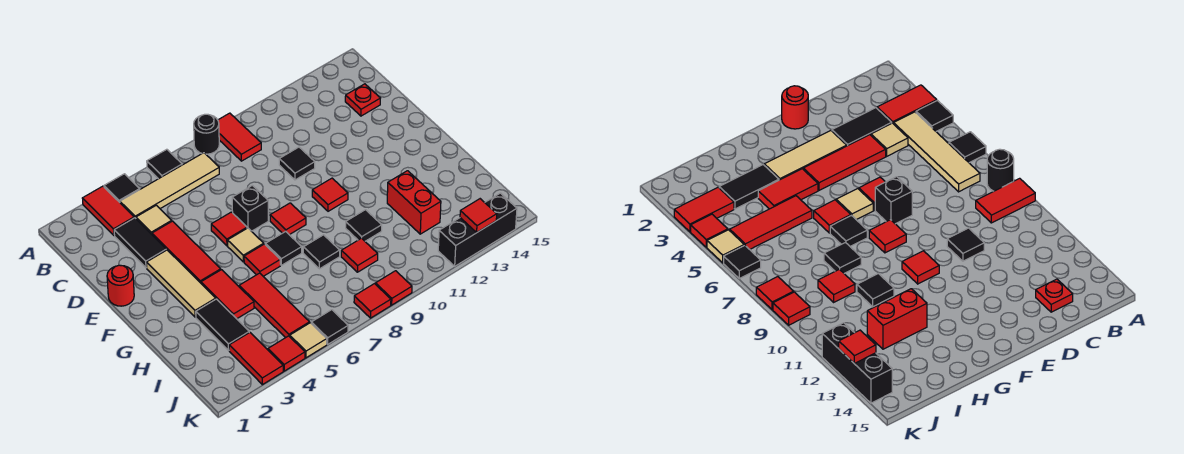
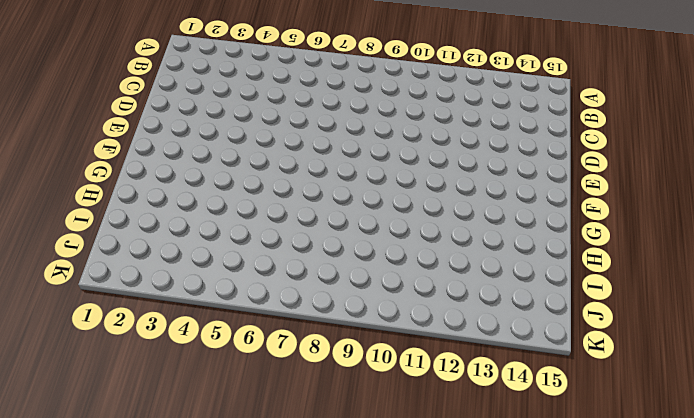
none -> red tile A3:B3 level 1
none -> black tile A4 level 1
none -> black tile A6 level 1
none -> black round brick A8 level 1

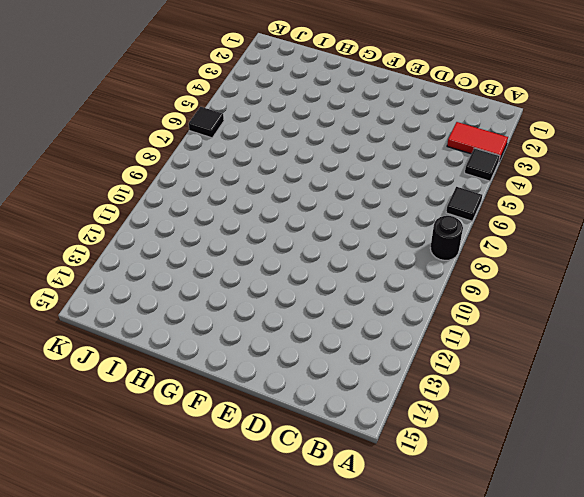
none -> red tile A9:B9 level 1
none -> tan tile B4:B7 level 1
none -> black tile C3:D3 level 1
none -> tan tile C4 level 1

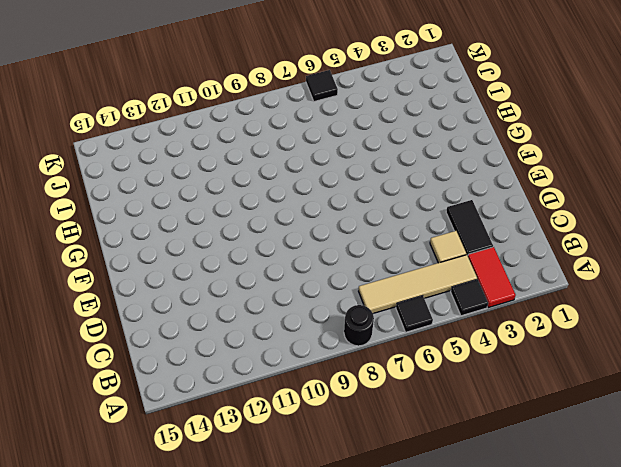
none -> red tile A9:B9 level 1
none -> red plate C14 level 1
none -> red tile D4:F4 level 1
none -> black tile D10 level 1

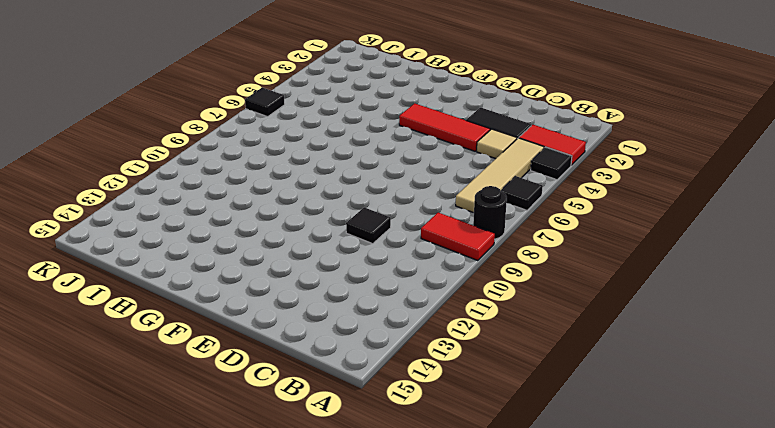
none -> red plate C14 level 1
none -> red round brick E1 level 1
none -> tan tile E3:G3 level 1
none -> red tile E6 level 1

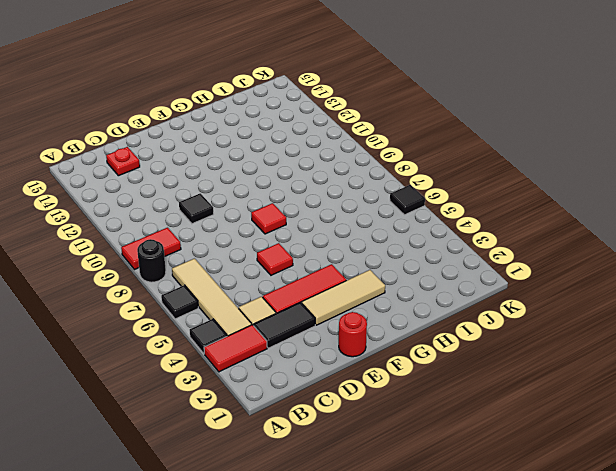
none -> black brick E7 level 1
none -> tan tile F6 level 1
none -> red tile F10 level 1
none -> red tile G4:H4 level 1

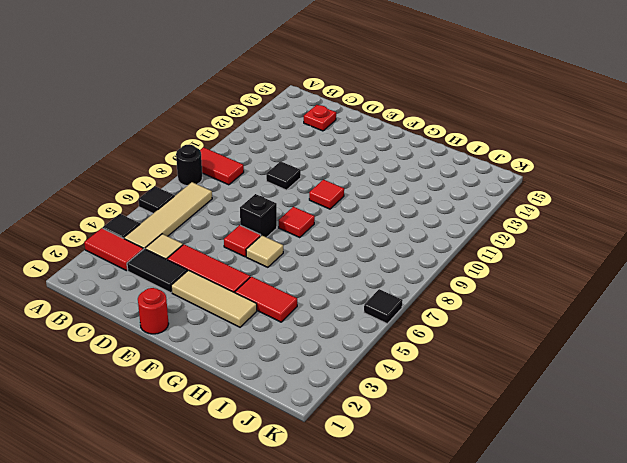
none -> red tile G6 level 1
none -> black tile G7 level 1
none -> black tile H3:I3 level 1
none -> red tile H5:J5 level 1

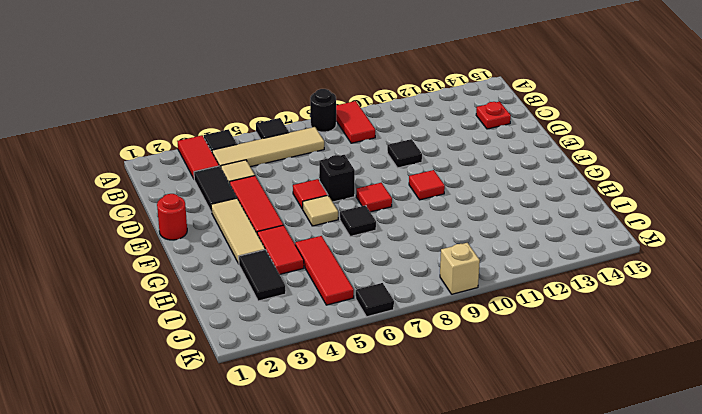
tan brick K9 level 1 -> red tile K9 level 1
none -> red tile G6 level 1
none -> black tile H8 level 1
none -> black tile H10 level 1
none -> red brick H12:I12 level 1

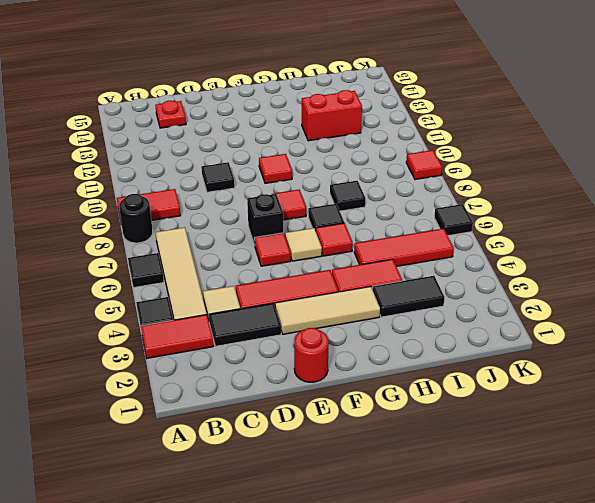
none -> black tile H10 level 1
none -> red tile I9 level 1
none -> red tile J3:K3 level 1
none -> red tile K4 level 1

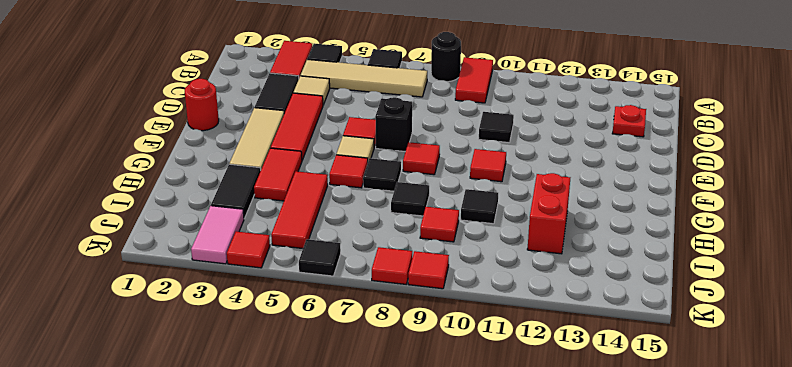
pink tile J3:K3 level 1 -> red tile J3:K3 level 1
none -> tan tile K5 level 1
none -> black brick K12:K14 level 1
none -> red tile K13 level 2

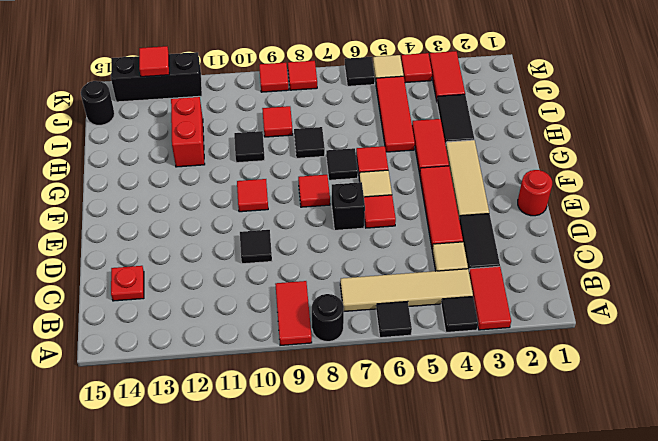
black round brick J15 level 1 -> none

